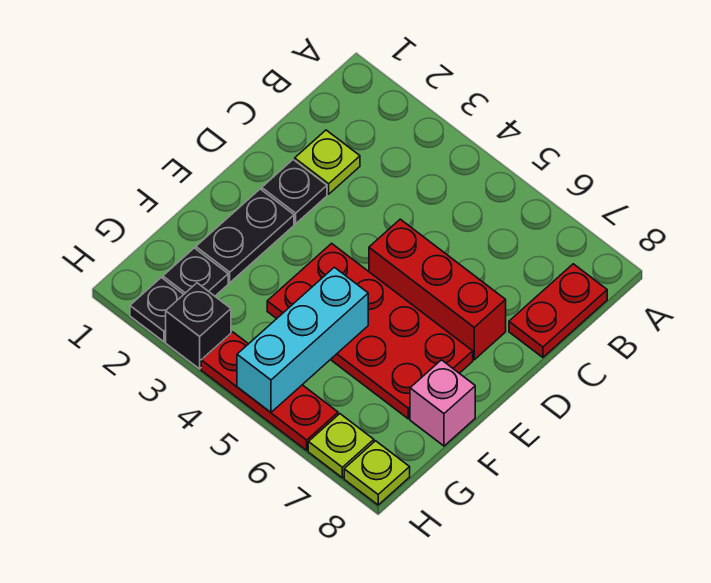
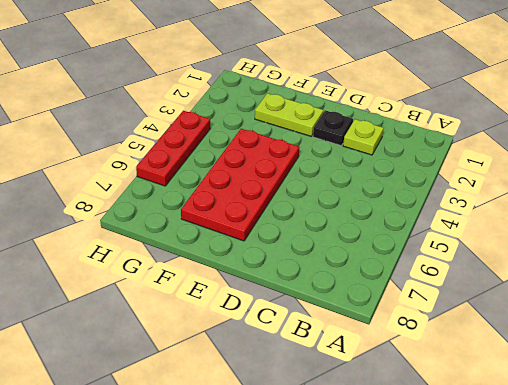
lime plate E2:F2 level 1 -> black plate E2:F2 level 1
none -> red plate B8:C8 level 1
none -> red brick D5:D7 level 1
none -> pink brick F8 level 1

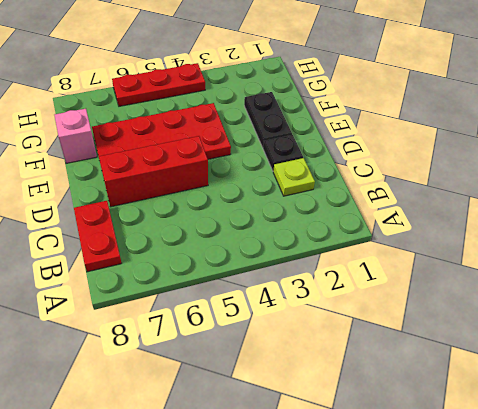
none -> black plate G2 level 1
none -> black plate H2 level 1
none -> black brick H3 level 1

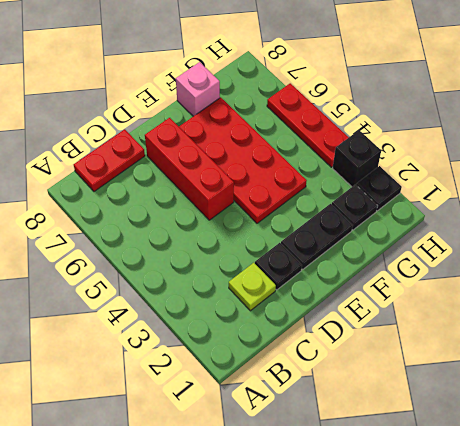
none -> lime plate H7 level 1
none -> lime plate H8 level 1
none -> cyan brick F5:H5 level 2

